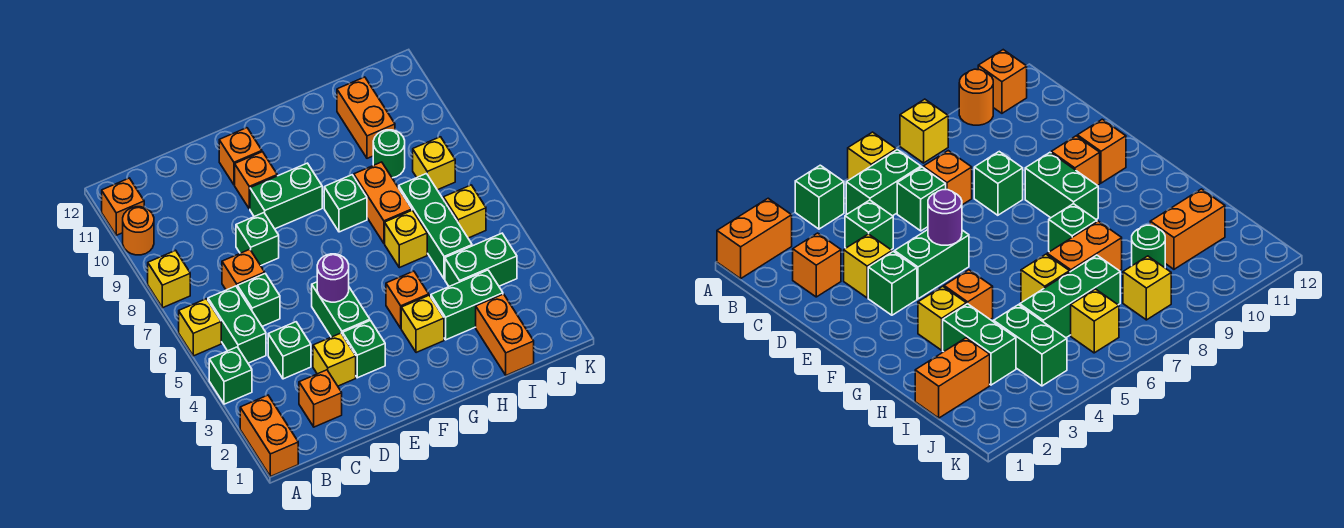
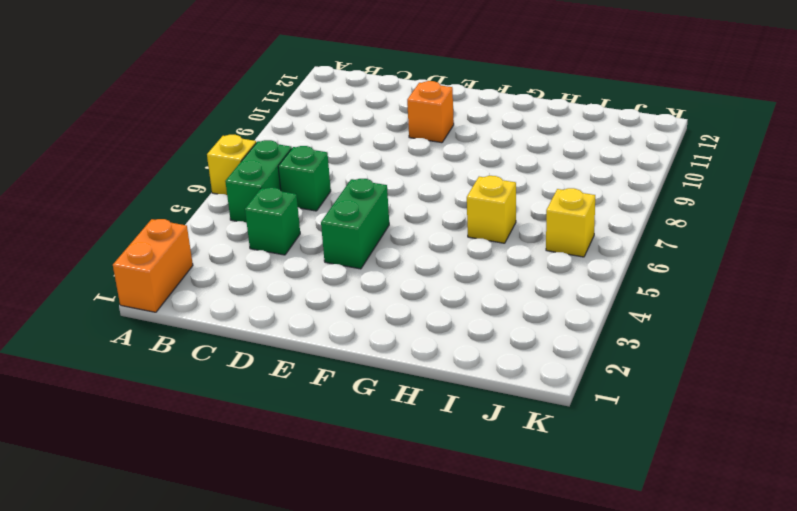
none -> green brick A4 level 1
none -> yellow brick A8 level 1
none -> orange round brick A10 level 1
none -> orange brick A11 level 1

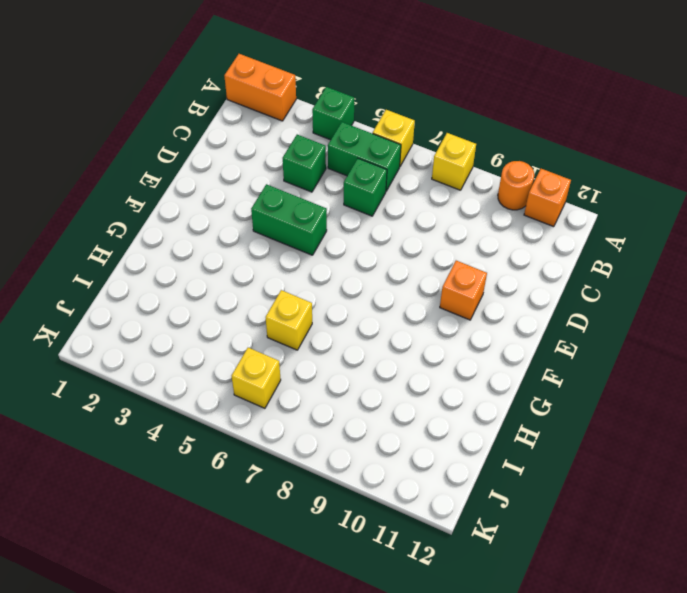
none -> orange brick C2 level 1
none -> orange brick C7 level 1
none -> yellow brick D3 level 1
none -> green brick D8 level 1

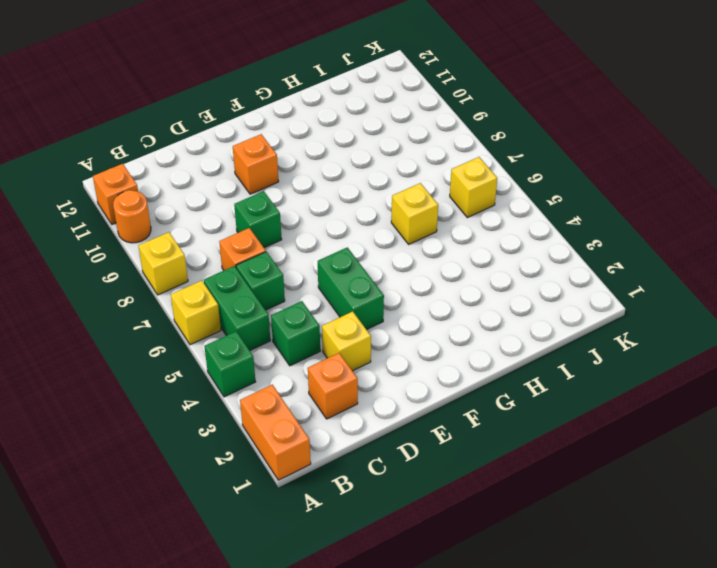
none -> green brick E3 level 1
none -> green brick E9:F9 level 1
none -> orange brick E11 level 1
none -> yellow brick G3 level 1

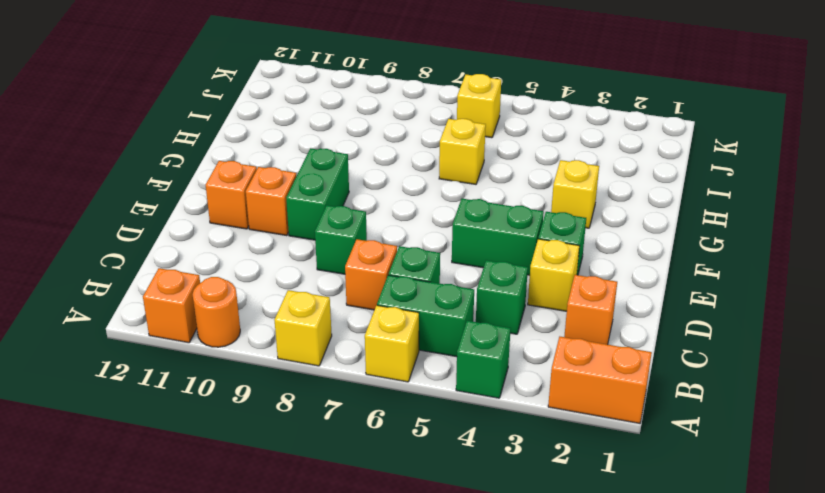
none -> orange brick G4 level 1
none -> green brick G8 level 1
none -> green brick H3:I3 level 1
none -> orange brick H7:H8 level 1

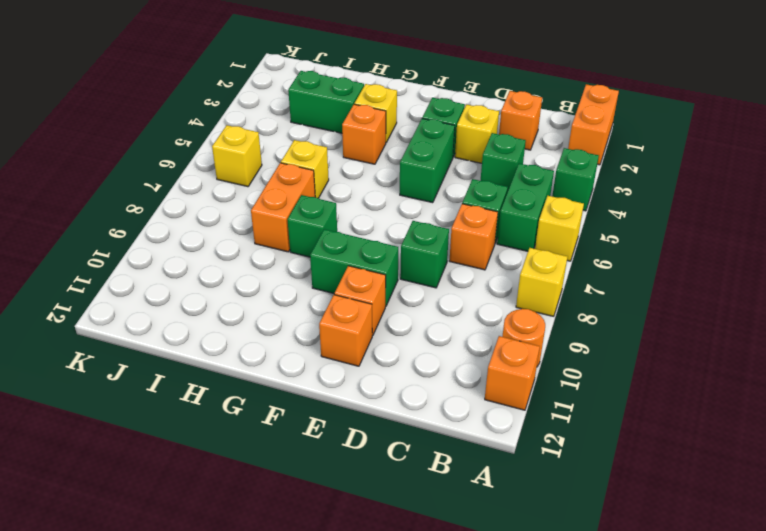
none -> orange brick I1:I2 level 1
none -> green brick I4:J4 level 1
none -> green brick I5:I7 level 1
none -> green round brick I9 level 1

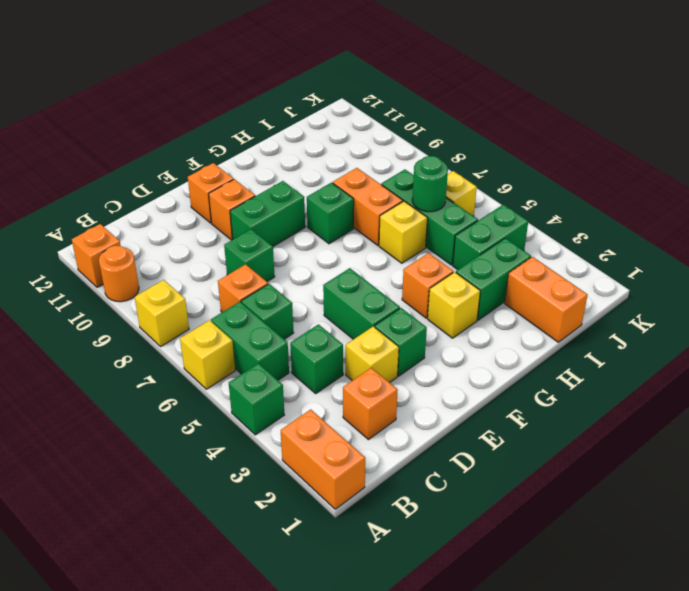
green round brick I6 level 2 -> green round brick I9 level 1
none -> orange brick I10:I11 level 1
none -> yellow brick J8 level 1
none -> purple round brick E5 level 2

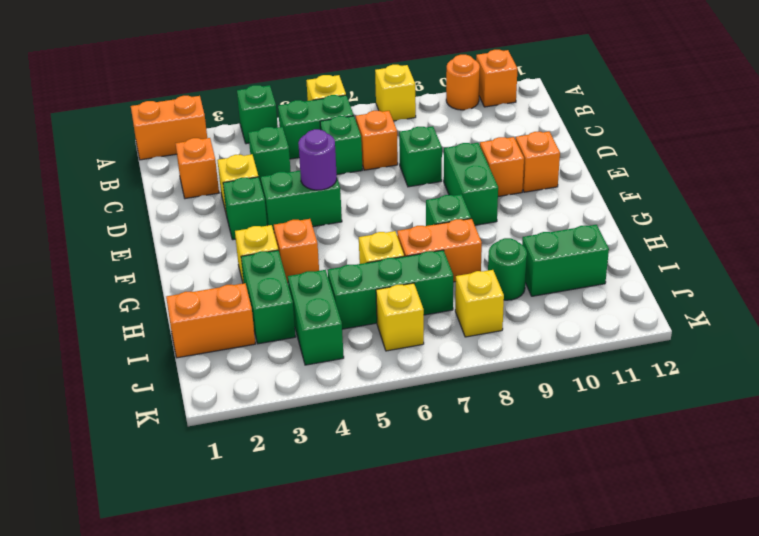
green brick I10:I11 level 1 -> orange brick I10:I11 level 1

